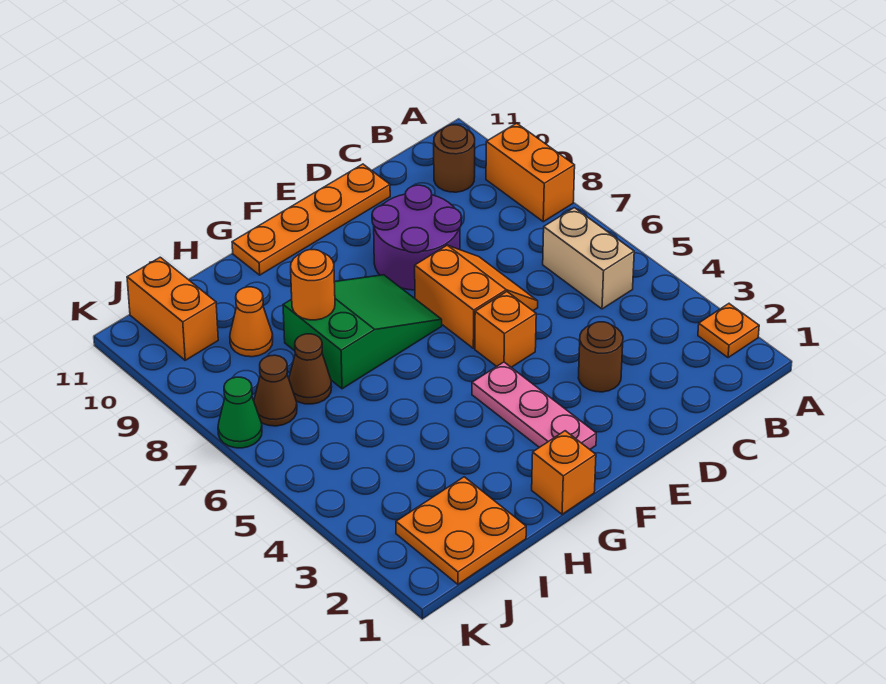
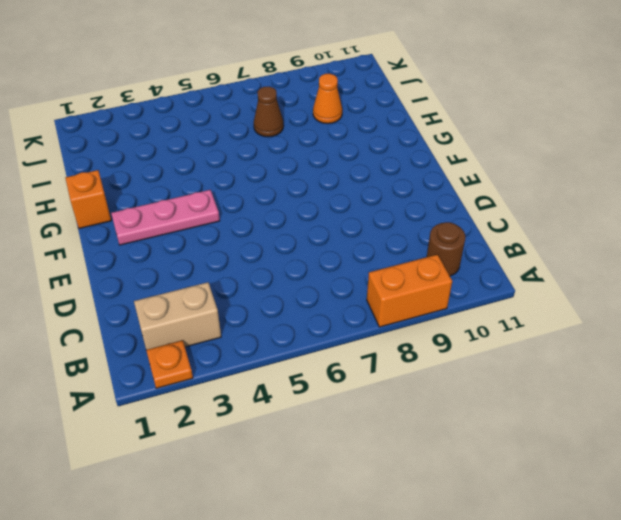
tan brick B2:B3 level 1 -> tan brick B5:B6 level 1
none -> brown round brick D3 level 1
none -> orange slope D6:E7 level 1 top E
none -> purple round brick D8:E9 level 1

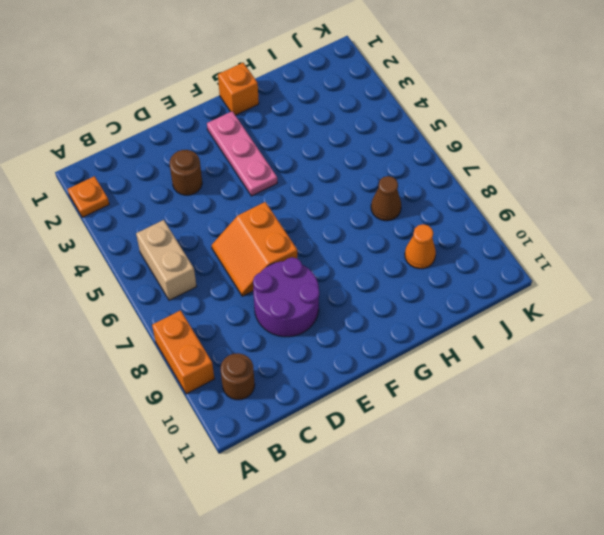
none -> orange plate D11:G11 level 1
none -> orange brick E5 level 1
none -> green slope F7:H8 level 1 top H

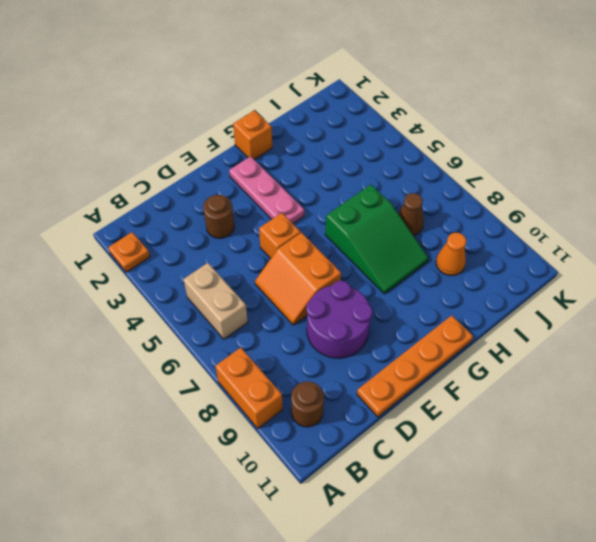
green slope G6:H8 level 1 top 6 -> green slope F7:H8 level 1 top H
none -> orange plate I1:J2 level 1
none -> brown cone J7 level 1
none -> orange brick J10:J11 level 1

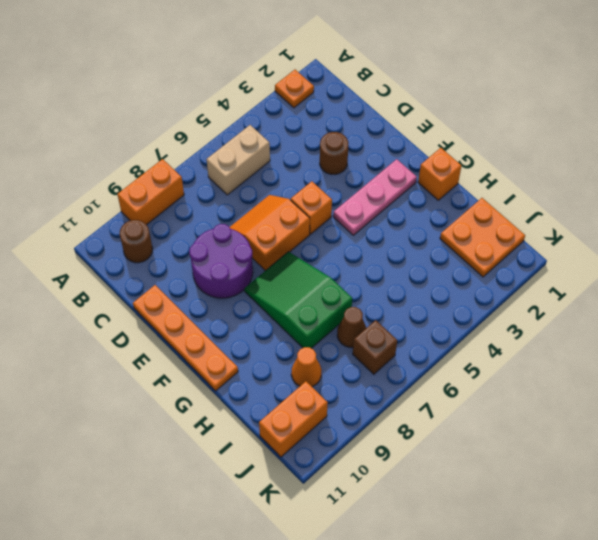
brown brick J7 level 1 -> brown cone J7 level 1
none -> green cone K7 level 1
none -> orange round brick H8 level 2

